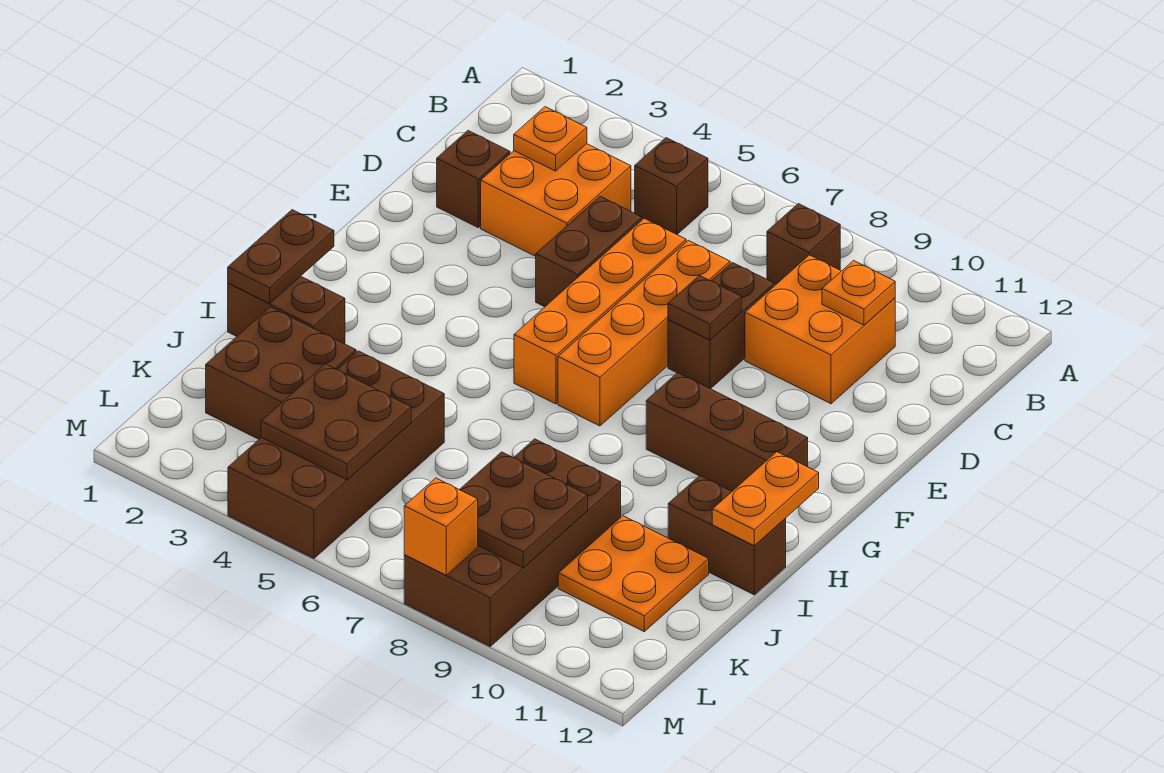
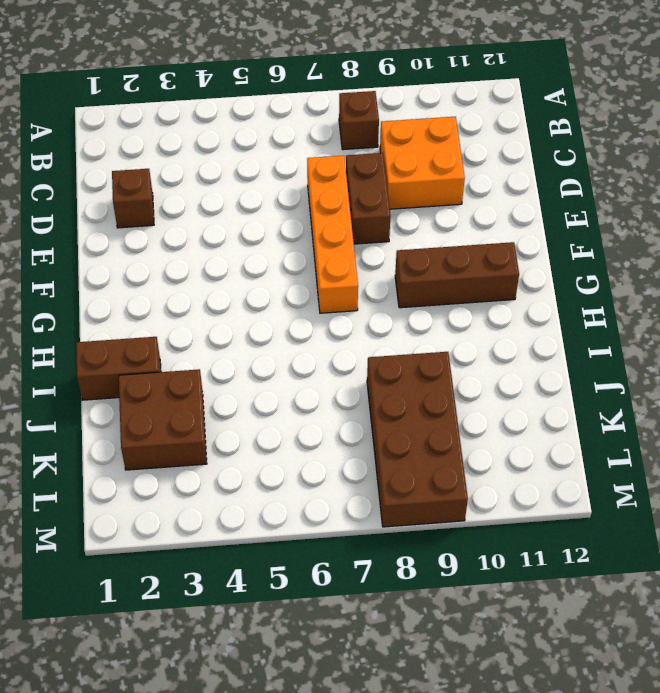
none -> brown brick B5 level 1
none -> orange brick C3:D4 level 1
none -> brown brick D5:E5 level 1

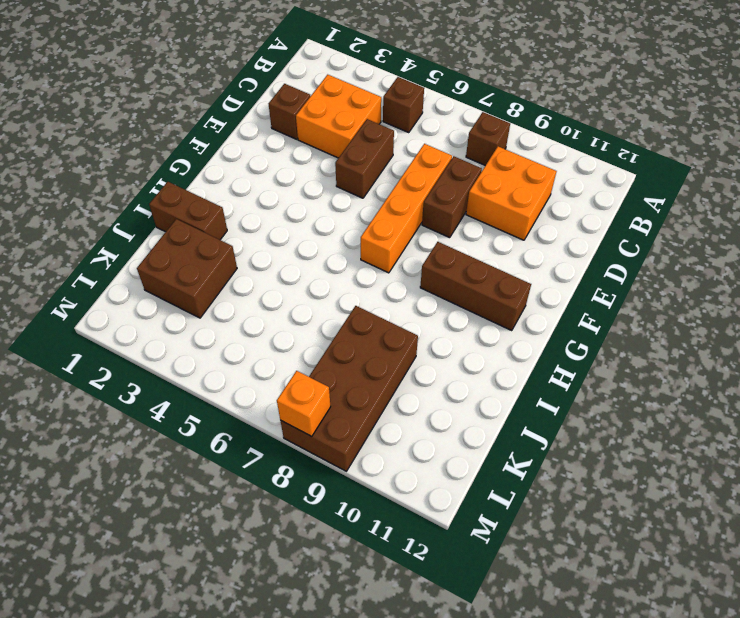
none -> orange brick D6:G6 level 1
none -> brown brick I11:I12 level 1
none -> brown brick J4:M5 level 1

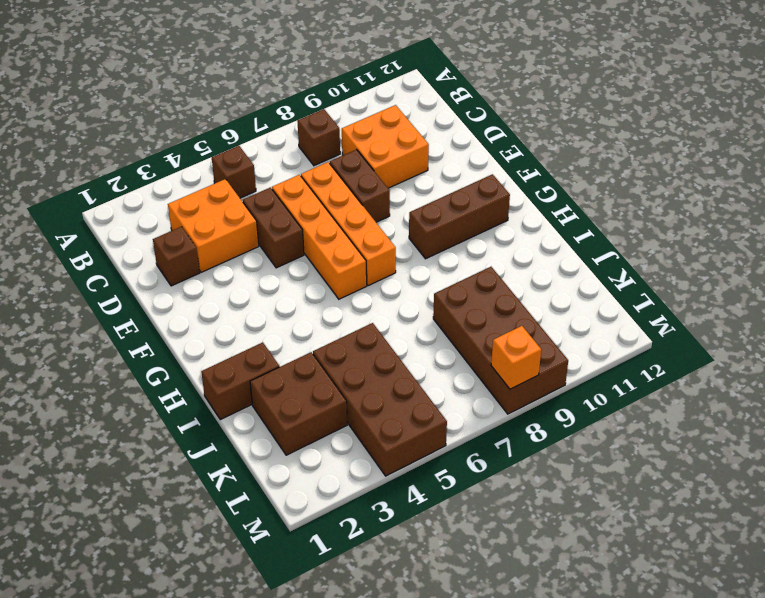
none -> brown brick I11:I12 level 1
none -> orange plate J10:K11 level 1
none -> orange plate C3 level 2

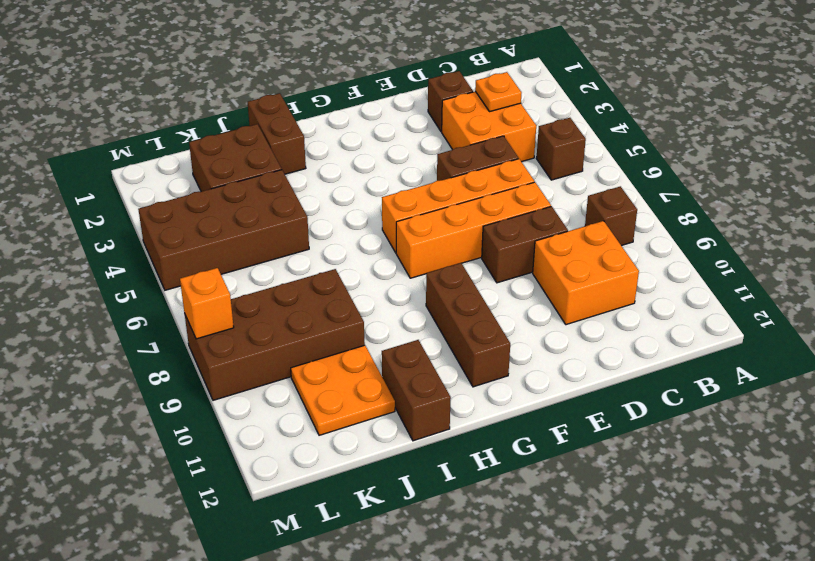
none -> orange plate C10 level 2
none -> brown plate E8 level 2
none -> brown plate H1:I1 level 2

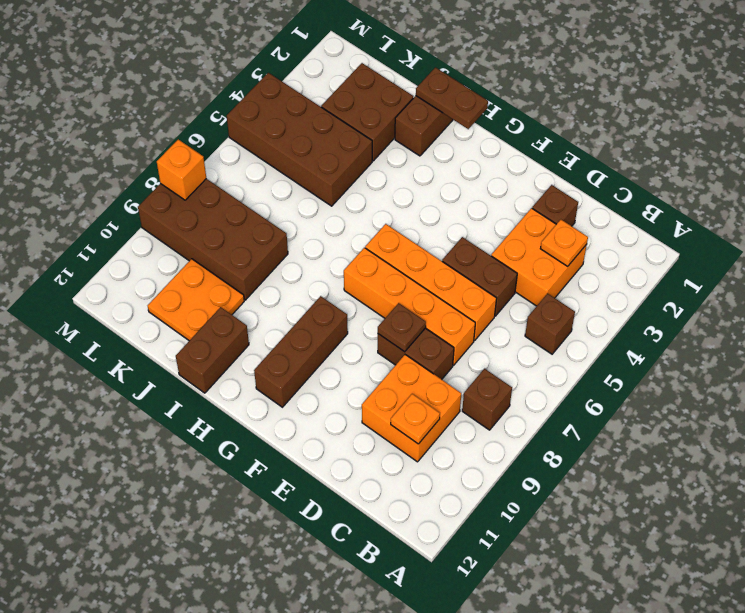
none -> orange plate H12:I12 level 2
none -> brown plate K4:L5 level 2
none -> brown plate K8:L9 level 2

